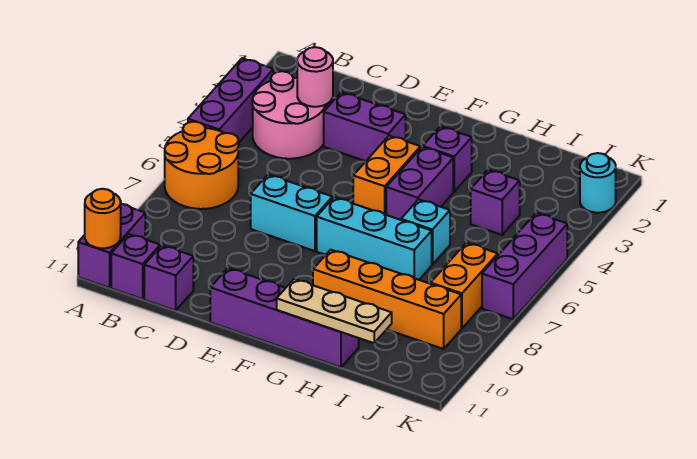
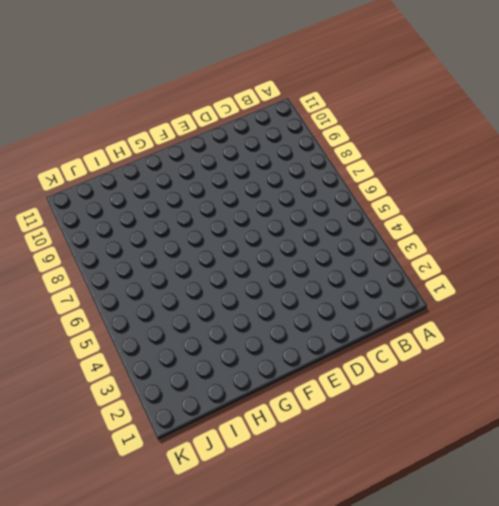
none -> purple brick A3:A5 level 1
none -> orange round brick A6:B7 level 1
none -> purple brick A10:A11 level 1

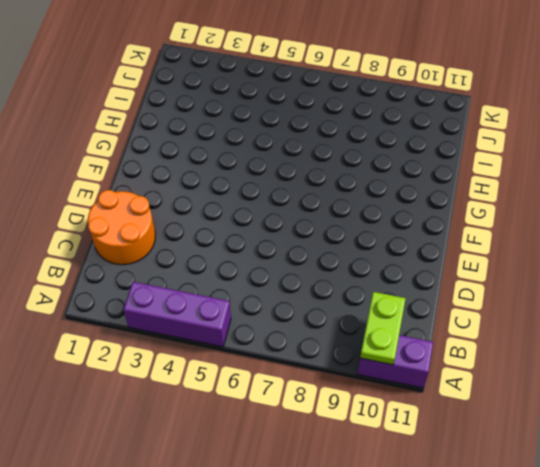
lime plate A10:B10 level 2 -> none
orange round brick C1:D2 level 1 -> orange round brick A6:B7 level 1
none -> pink round brick B3:C4 level 1
none -> purple brick B11 level 1
none -> purple brick C11 level 1

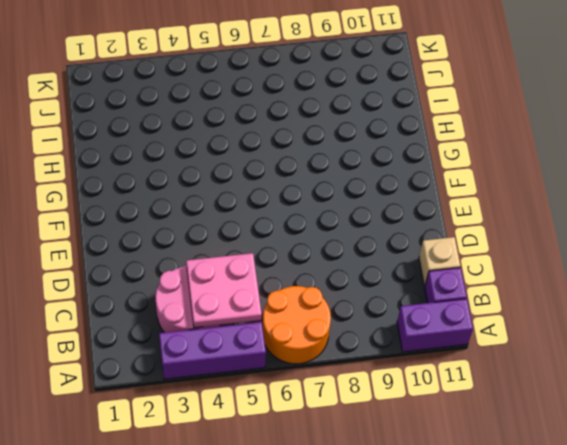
pink plate B4:C5 level 2 -> none
tan brick C11 level 1 -> purple brick C11 level 1
none -> purple brick D3:E3 level 1
none -> cyan brick D7:E7 level 1
none -> purple brick E11:H11 level 1

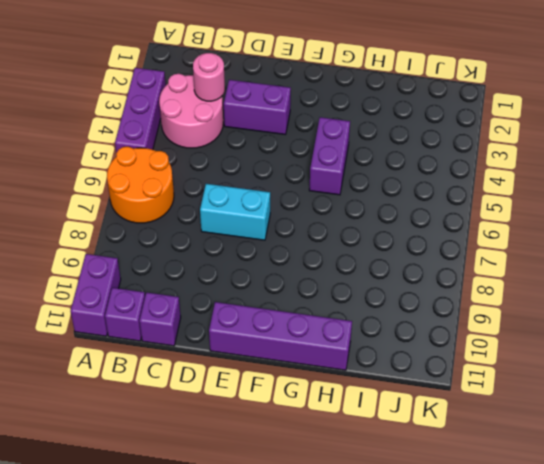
none -> orange brick F4:F5 level 1
none -> cyan brick F7:H7 level 1
none -> purple brick G3 level 1

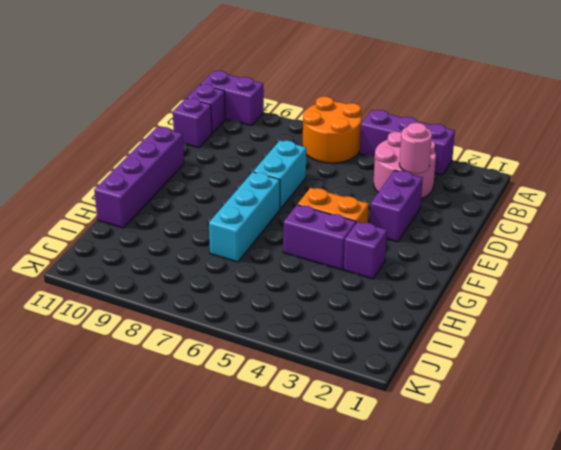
none -> orange brick G9:J9 level 1
none -> cyan brick H6 level 1
none -> purple brick I4 level 1

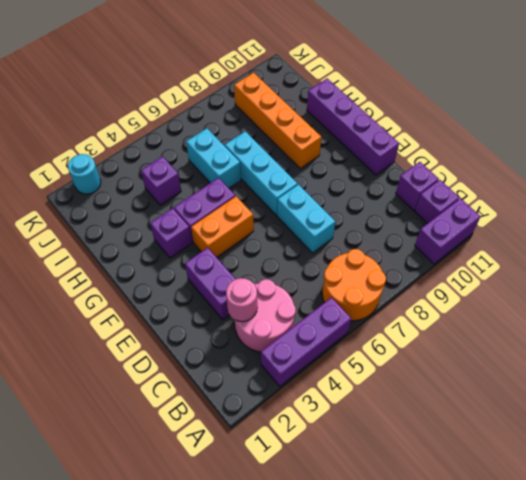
cyan brick H6:I6 level 1 -> cyan brick H6 level 1
none -> orange brick J7:J8 level 1
none -> purple brick K5:K7 level 1
none -> orange round brick A11 level 2

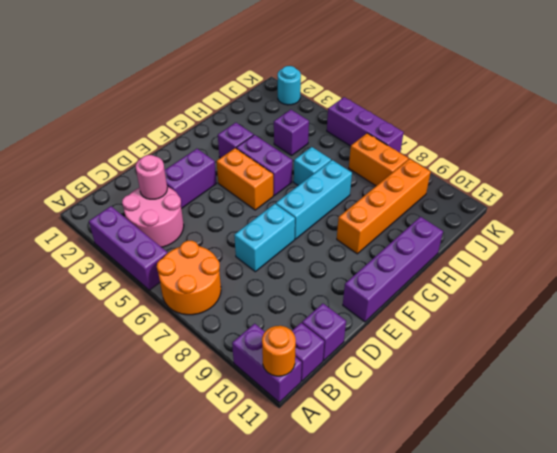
none -> tan plate G11:I11 level 2

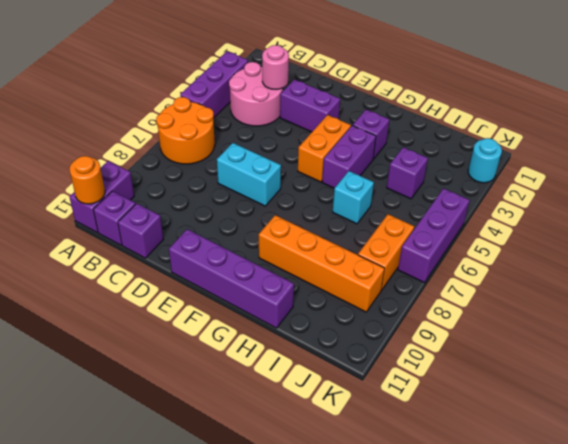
none -> cyan brick F7:H7 level 1
none -> tan plate G11:I11 level 2

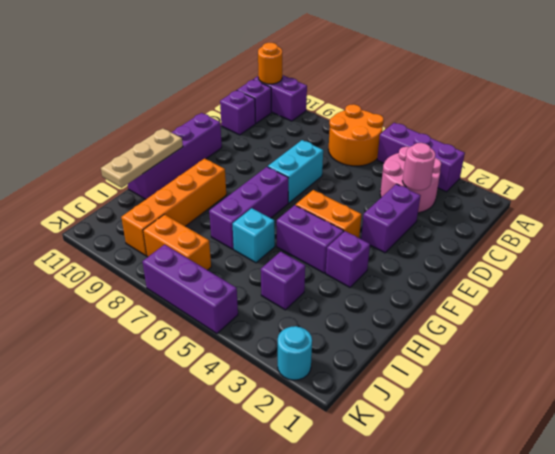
purple brick F7:H7 level 1 -> cyan brick F7:H7 level 1

